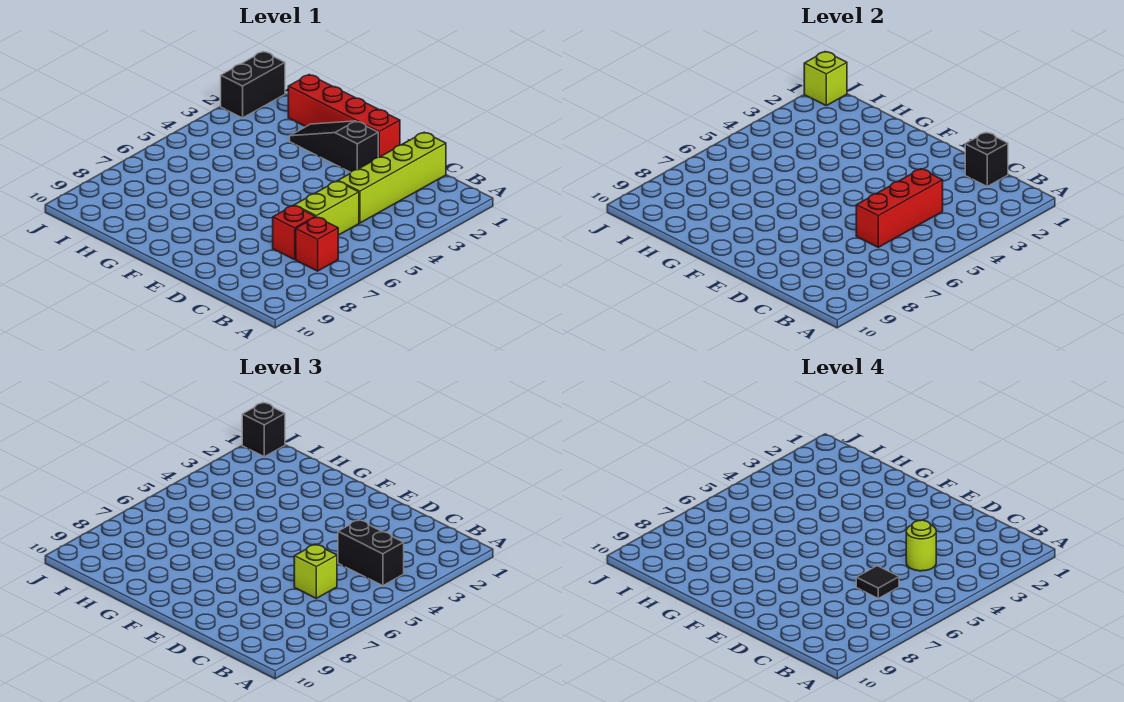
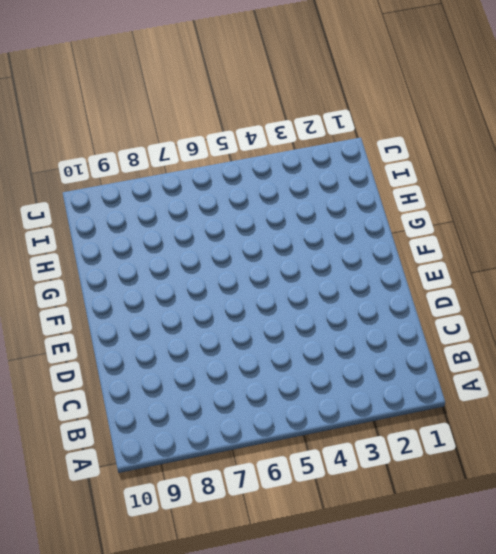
none -> red brick B7 level 1
none -> lime brick C1:C4 level 1
none -> lime brick C5:C6 level 1

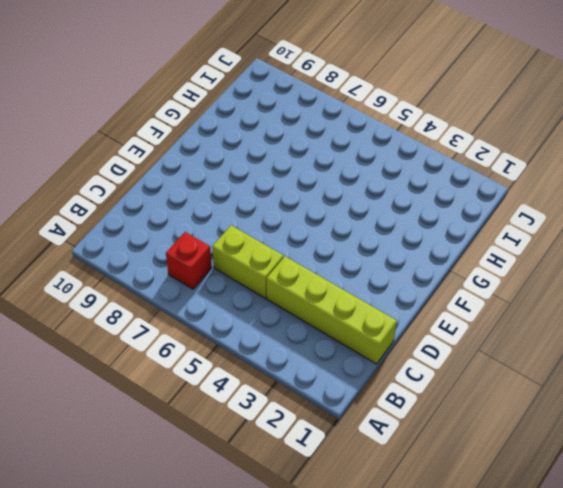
none -> red brick C7 level 1
none -> red brick E1:H1 level 1
none -> black slope E2:G2 level 1 top E

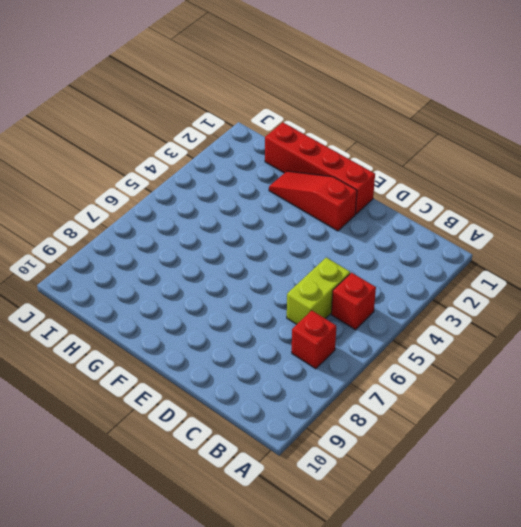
red brick B5 level 1 -> red brick C7 level 1
red slope E2:G2 level 1 top E -> black slope E2:G2 level 1 top E
none -> lime brick C1:C4 level 1
none -> black brick J1:J2 level 1
none -> black brick C1 level 2

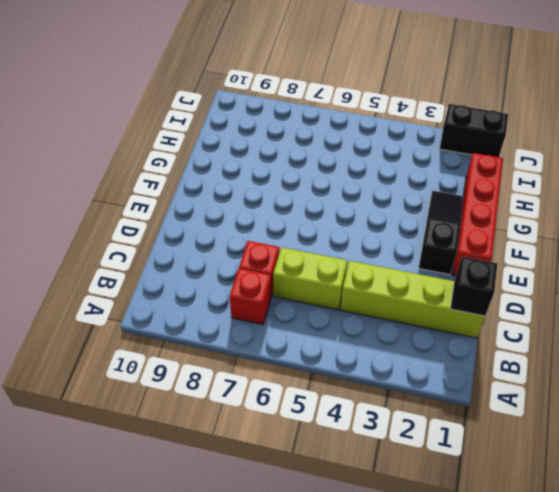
none -> red brick C4:C6 level 2
none -> lime brick J1 level 2
none -> black brick B4:C4 level 3

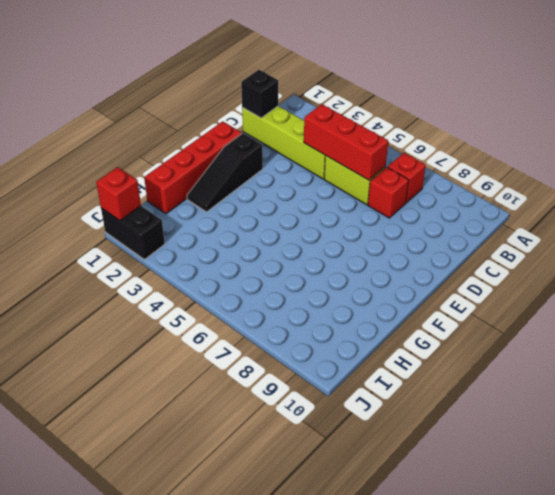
red brick J1 level 2 -> lime brick J1 level 2
none -> black brick B4:C4 level 3
none -> lime brick C6 level 3
none -> black brick J1 level 3

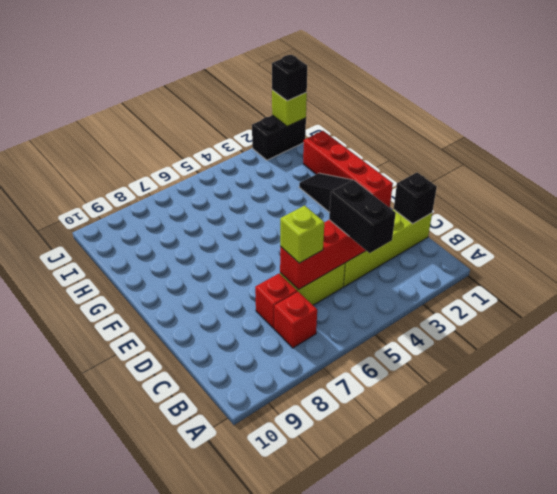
none -> lime round brick C4 level 4
none -> black tile C6 level 4

